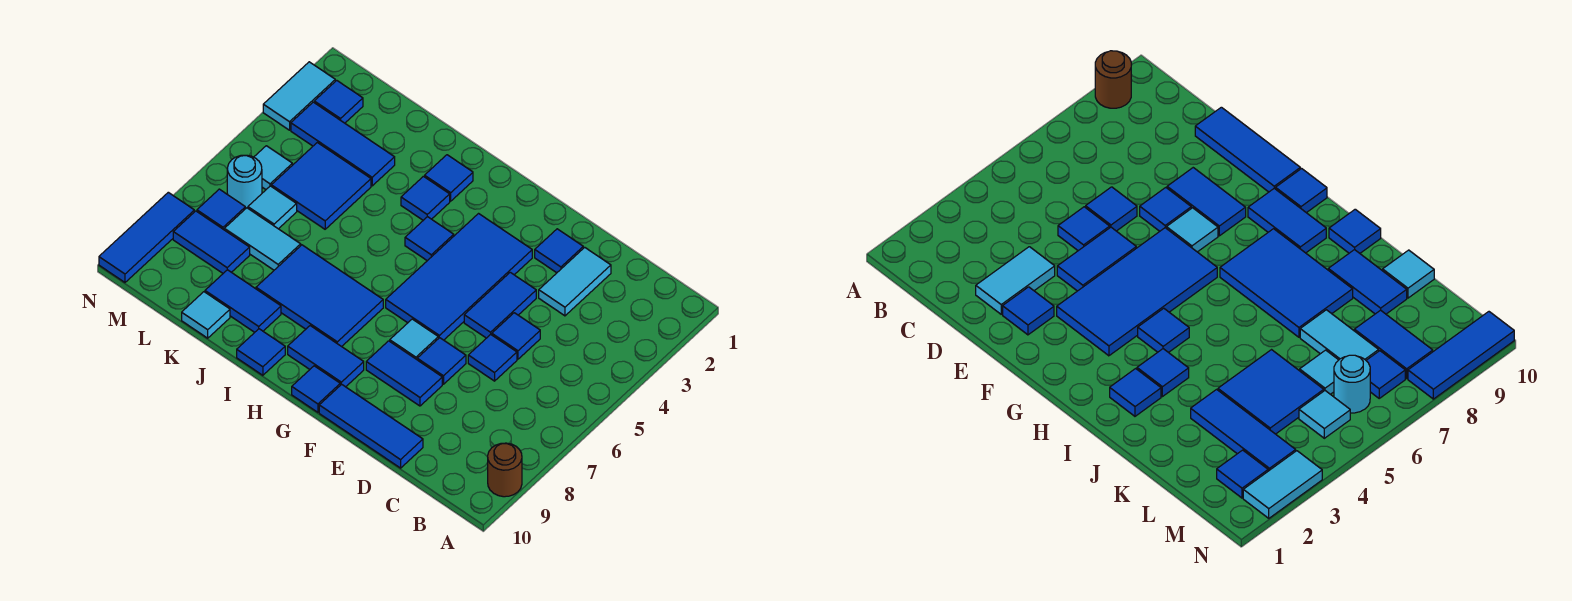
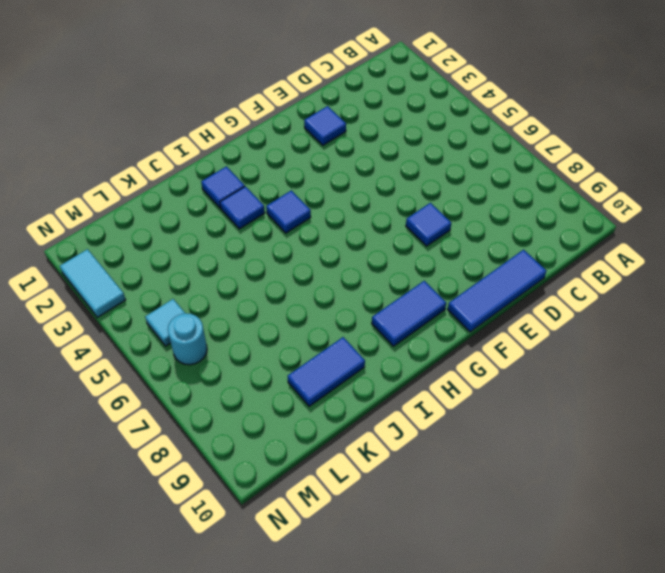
none -> brown round brick A9 level 1
none -> cyan tile D2:D3 level 1
none -> blue tile D5 level 1
none -> blue tile D6 level 1

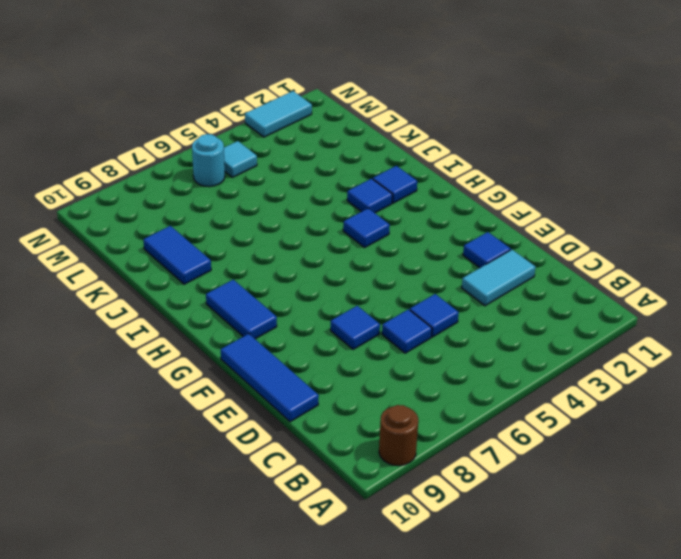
none -> blue tile E4:E5 level 1
none -> blue tile E8:F8 level 1
none -> blue tile F3:G6 level 1
none -> cyan tile F7 level 1

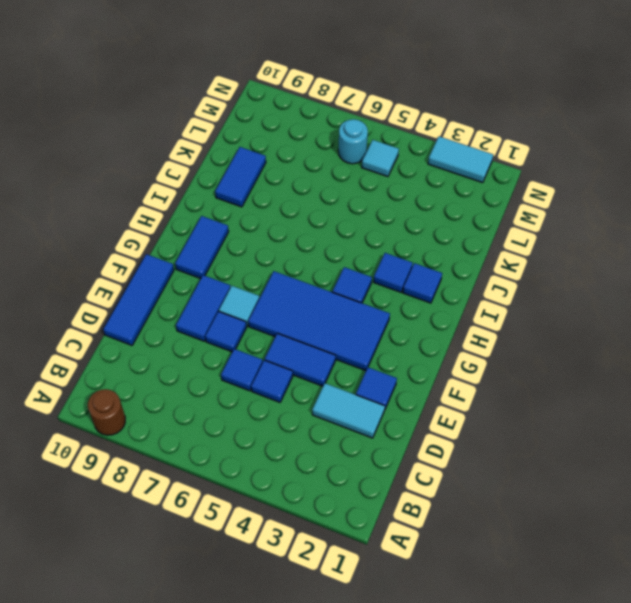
none -> blue tile G10 level 1
none -> blue tile H7:J8 level 1
none -> blue tile I10 level 1
none -> blue tile K3:M3 level 1

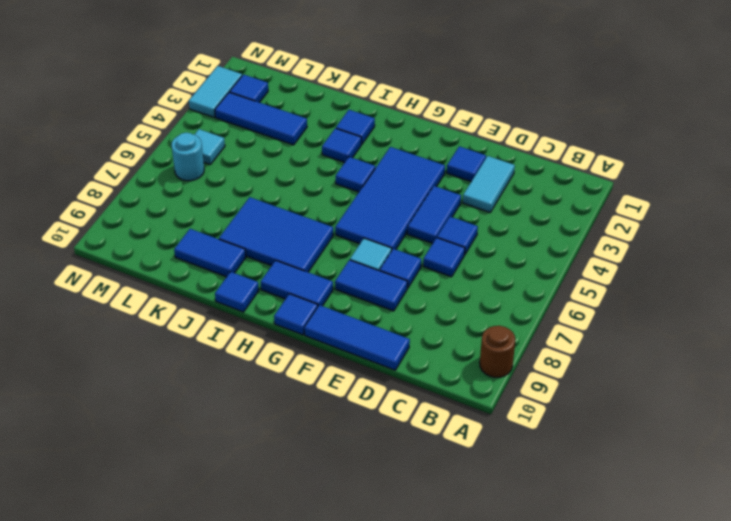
none -> blue tile K4:L5 level 1
none -> cyan tile K7:L7 level 1
none -> cyan tile K10 level 1
none -> cyan tile L6 level 1

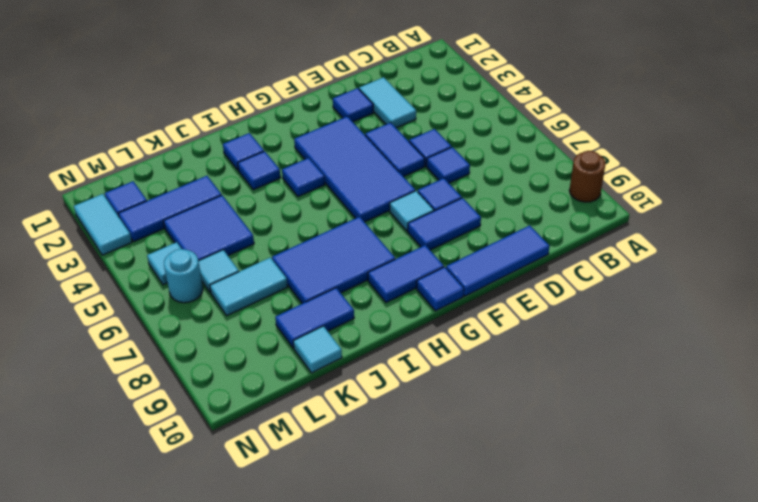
none -> blue tile I10 level 1
none -> blue tile L8:M8 level 1
none -> blue tile M7 level 1
none -> blue tile N8:N10 level 1

